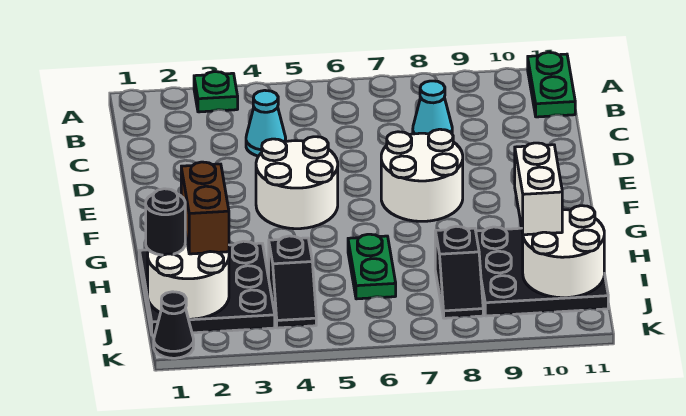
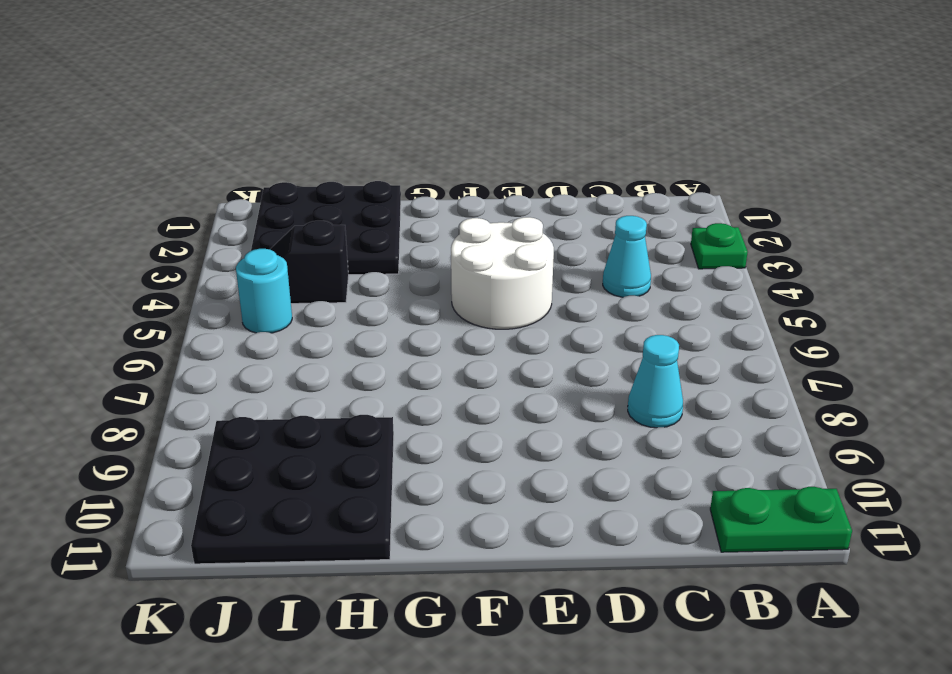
cyan round brick J5 level 1 -> none
none -> white round brick E7:F8 level 1
none -> green plate H6:I6 level 1
none -> black slope I8:J8 level 1 top I

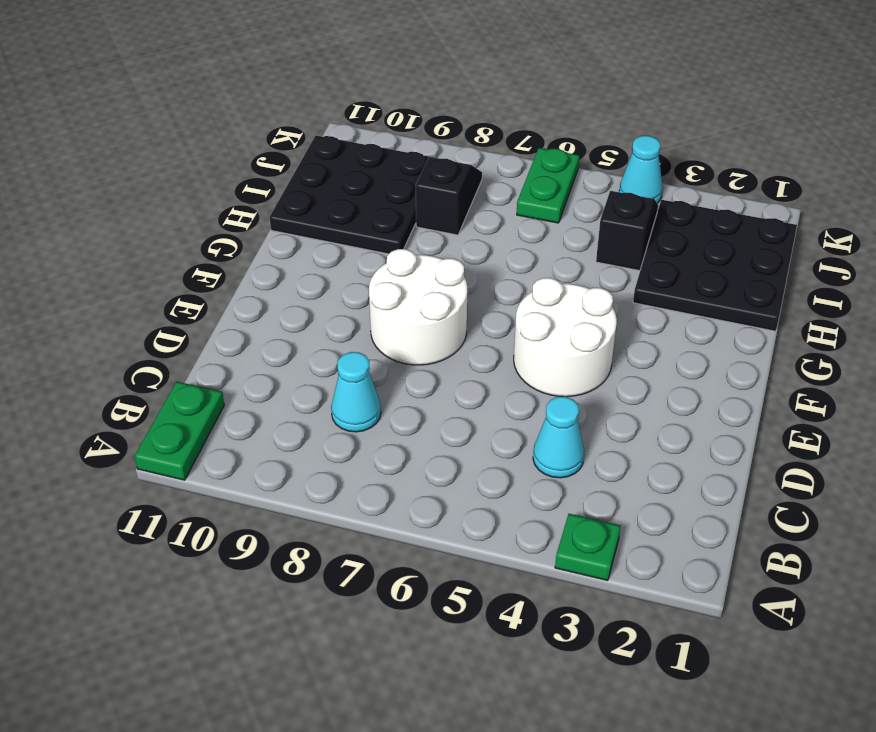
green plate J6:K6 level 1 -> green plate H6:I6 level 1
cyan cone K4 level 1 -> none
none -> black cone K1 level 1
none -> white round brick I1:J2 level 2
none -> white round brick I10:J11 level 2

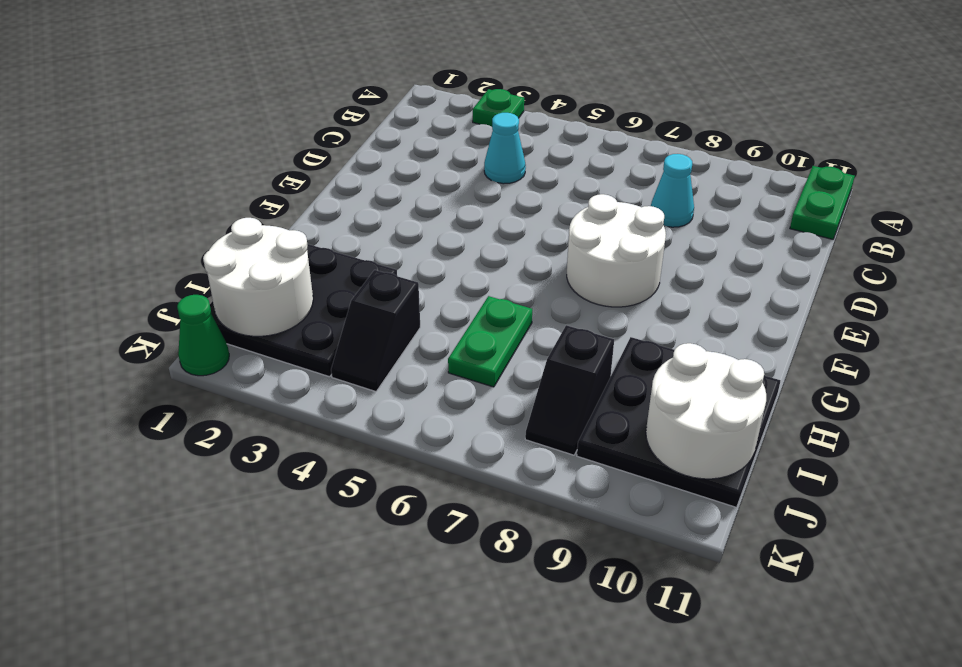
green cone K1 level 1 -> black cone K1 level 1
none -> white round brick E4:F5 level 1
none -> brown brick H2:I2 level 3
none -> white brick H10:I10 level 3

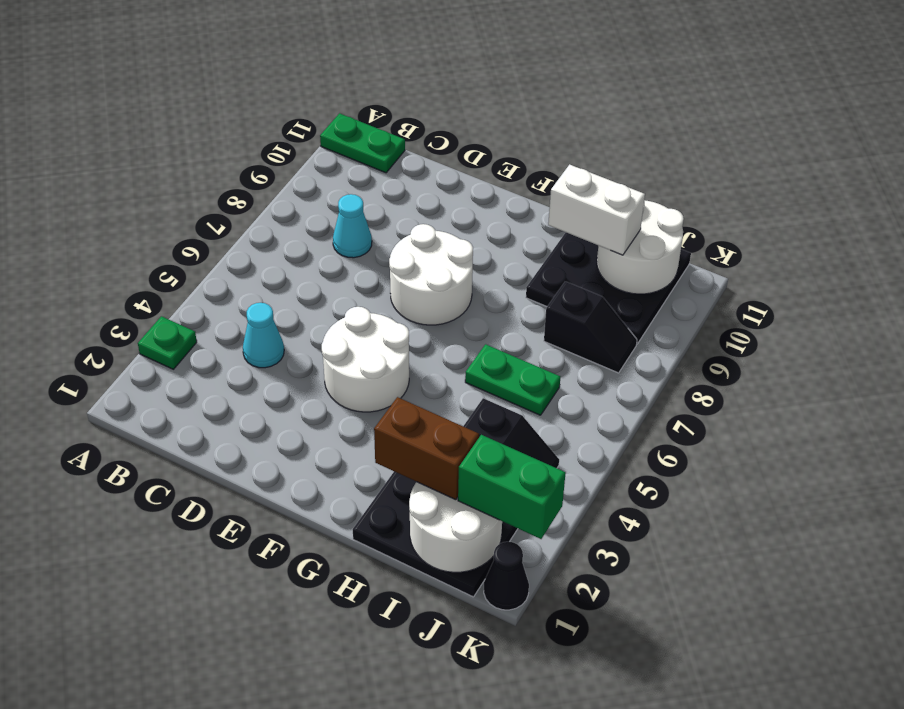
green brick J2:K2 level 3 -> none
none -> black round brick I1 level 3

